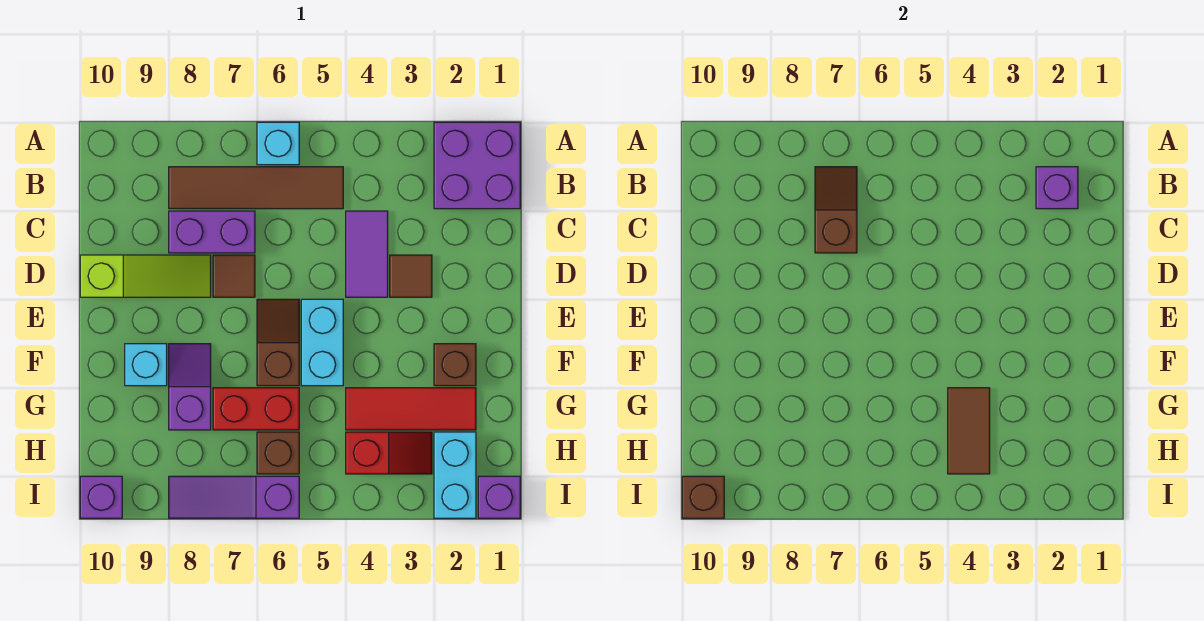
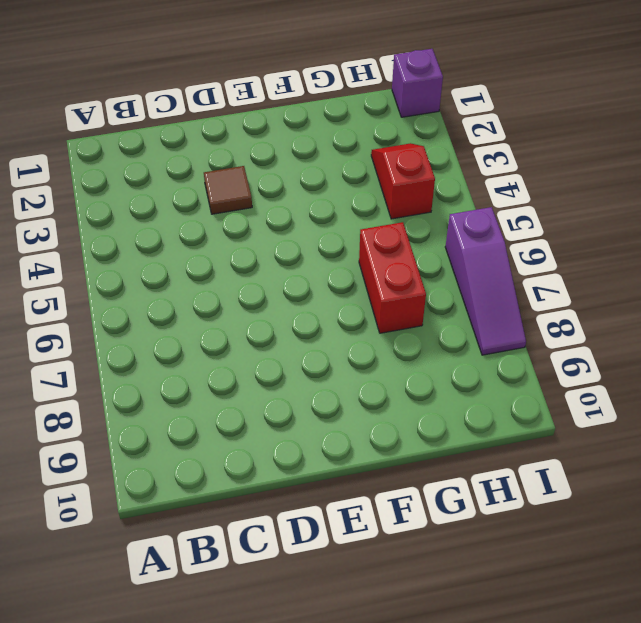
none -> purple brick A1:B2 level 1
none -> cyan brick A6 level 1
none -> brown tile B5:B8 level 1

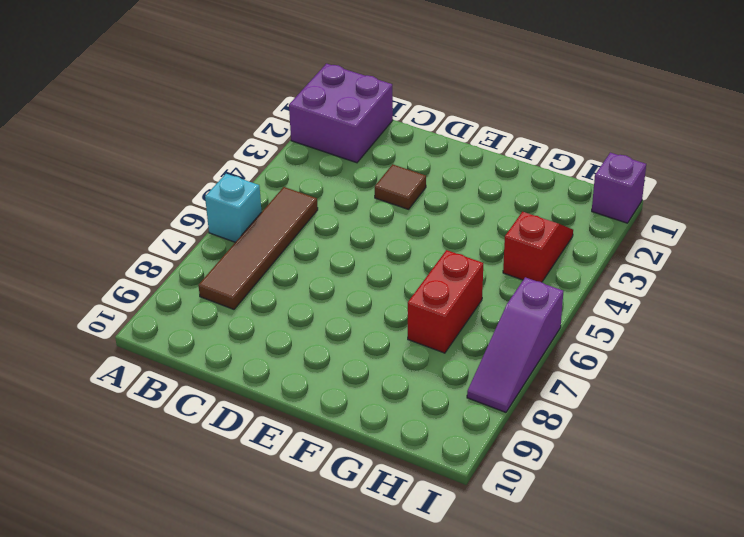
none -> purple tile C4:D4 level 1
none -> purple brick C7:C8 level 1
none -> brown tile D7 level 1

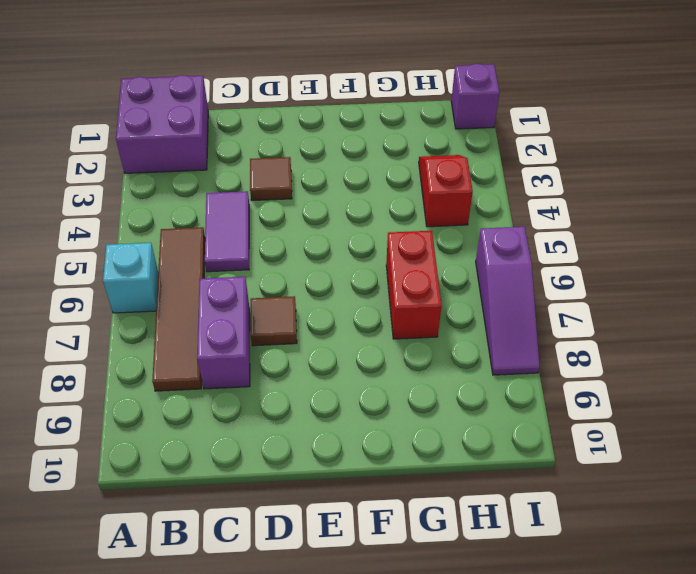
purple tile C4:C5 level 1 -> purple tile C4:D4 level 1
none -> lime slope D8:D10 level 1 top 10
none -> cyan brick E5:F5 level 1
none -> brown slope E6:F6 level 1 top F

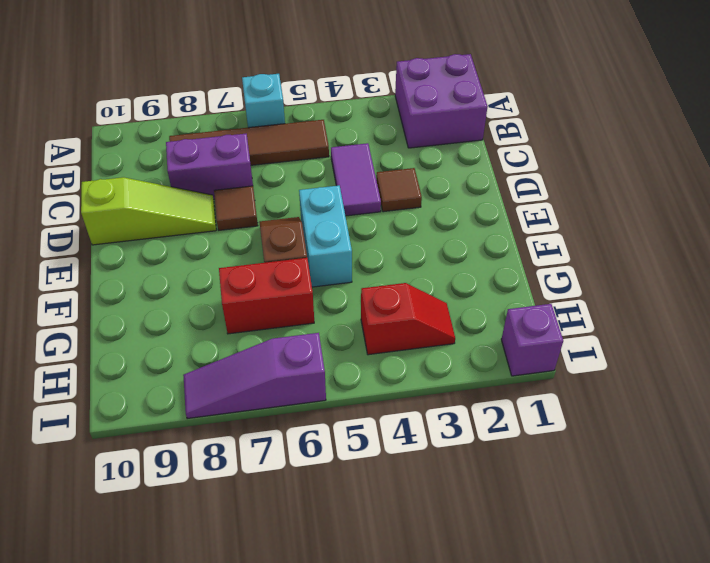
none -> brown brick F2 level 1
none -> purple slope F8:G8 level 1 top G
none -> cyan brick F9 level 1

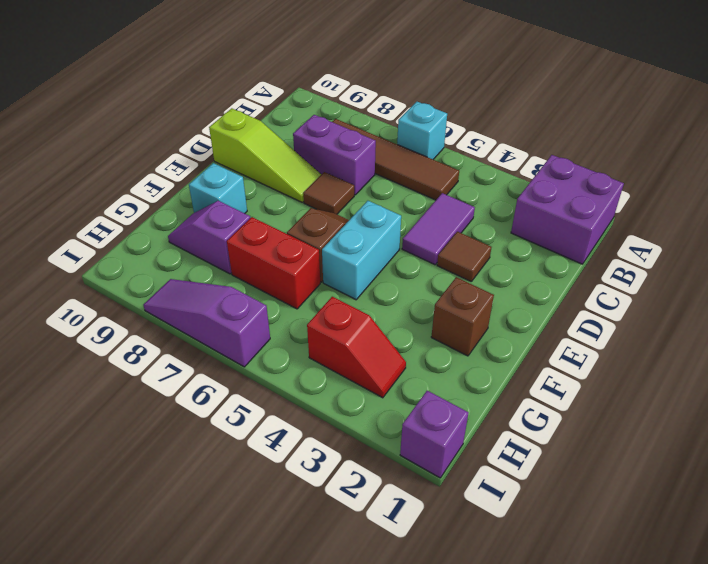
purple slope G8:G9 level 1 top 8 -> purple slope F8:G8 level 1 top G
none -> red tile G2:G4 level 1
none -> cyan brick H2:I2 level 1
none -> brown brick H6 level 1

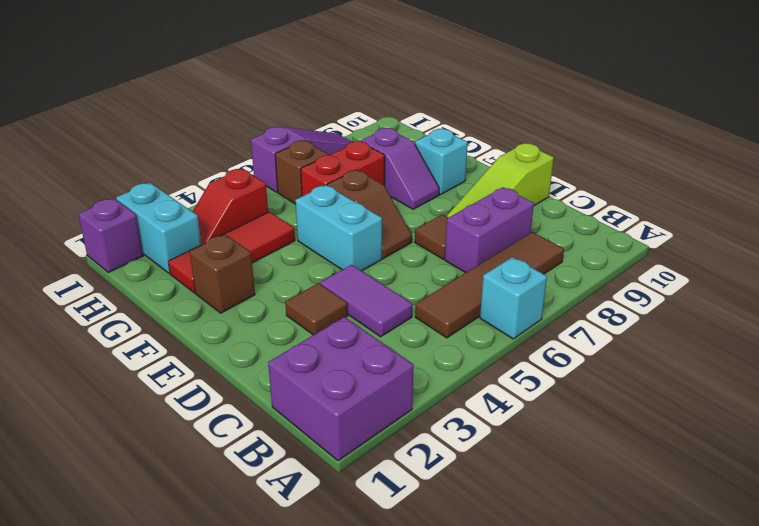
none -> purple brick I10 level 1
none -> purple brick B2 level 2
none -> brown slope B7:C7 level 2 top C

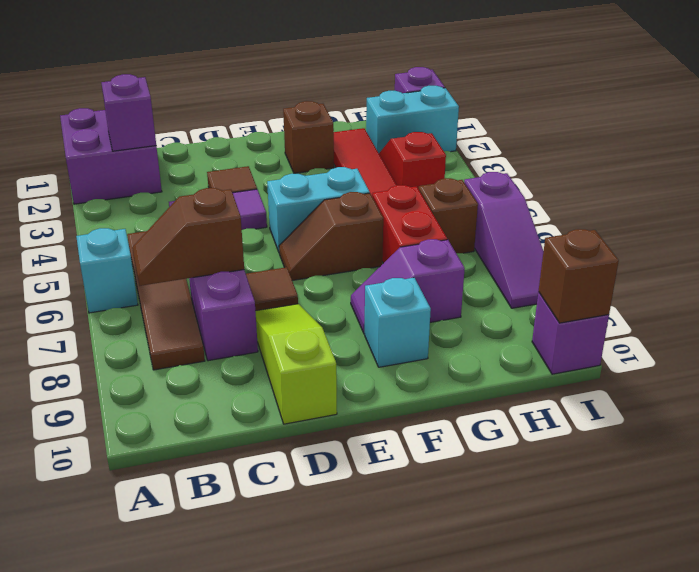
none -> brown tile G4:H4 level 2

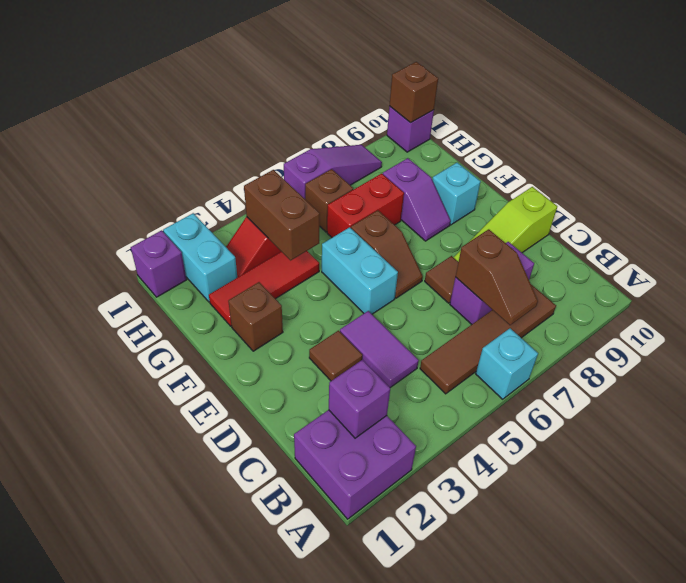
brown brick G4:H4 level 2 -> brown tile G4:H4 level 2

